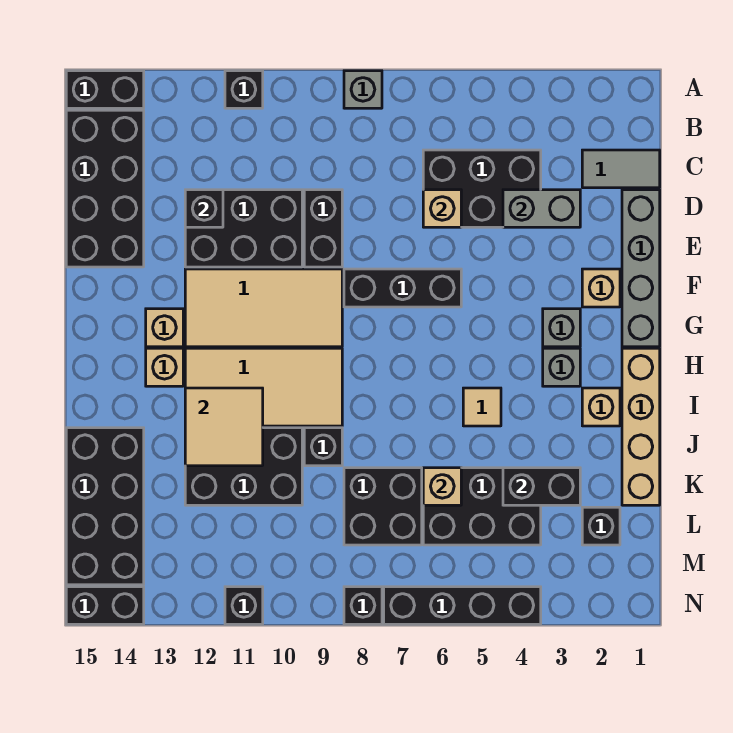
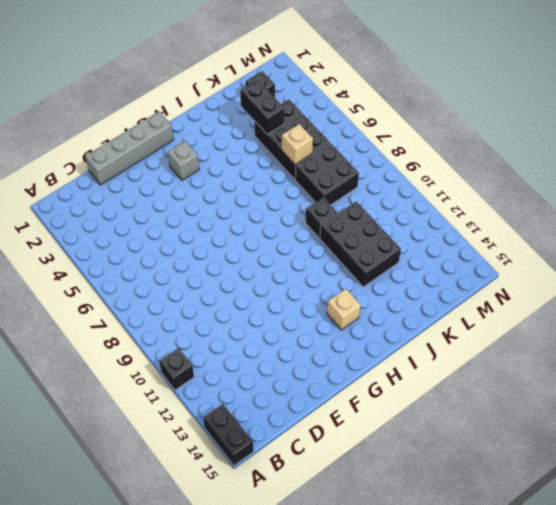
none -> grey brick A8 level 1
none -> black brick B14:E15 level 1
none -> grey tile C1:C2 level 1
none -> black brick C4:D6 level 1

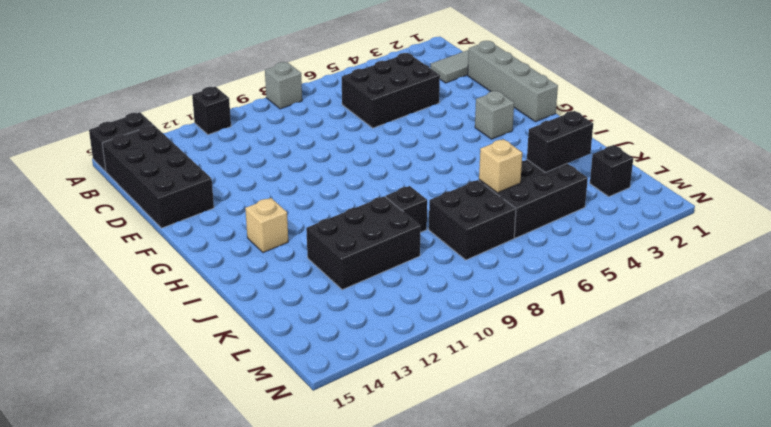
none -> black brick D9:E9 level 1
none -> black brick D10:E12 level 1
none -> tan brick F2 level 1
none -> black brick F6:F8 level 1

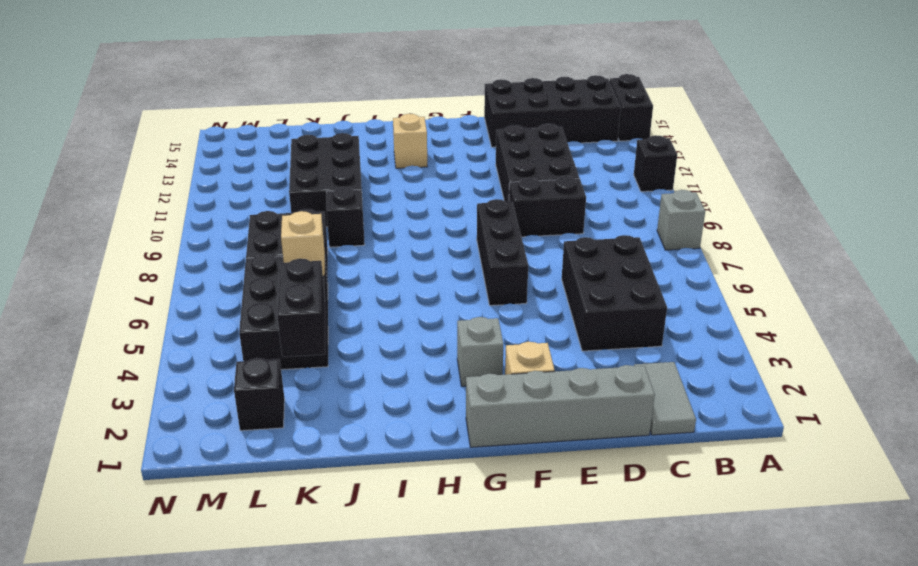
none -> tan tile F9:G12 level 1
none -> tan brick G13 level 1
none -> tan brick H1:K1 level 1
none -> grey brick H3 level 1

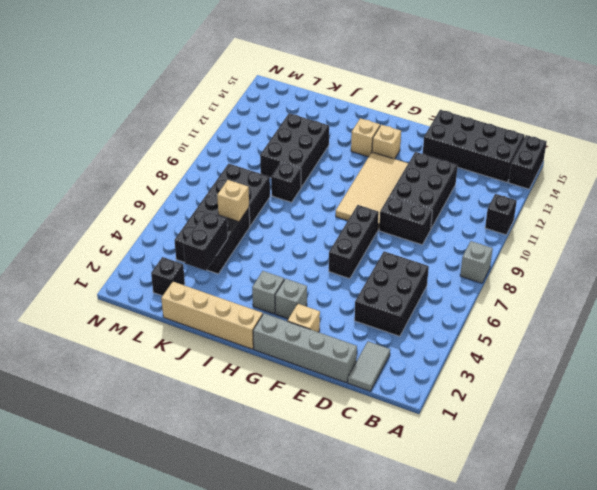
none -> tan tile H9:I12 level 1
none -> tan brick I2 level 1
none -> tan tile I5 level 1
none -> black brick J14:M15 level 1

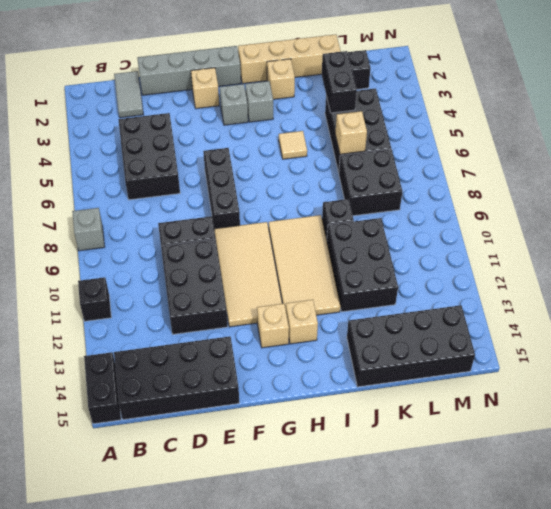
none -> black brick N4:N7 level 1
none -> black brick N8 level 1
none -> black brick N11 level 1
none -> black brick N14:N15 level 1

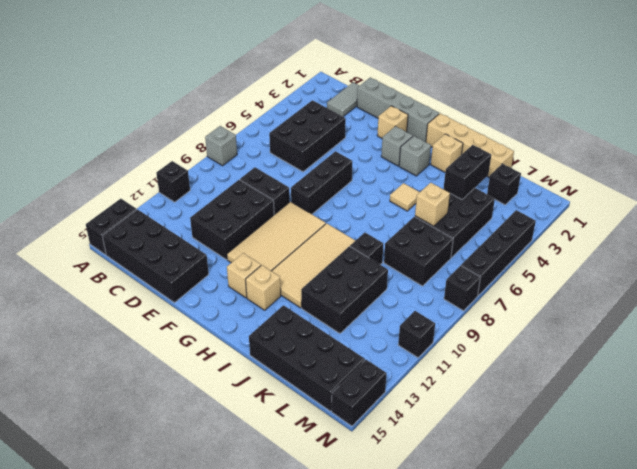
none -> grey brick D3:D4 level 2
none -> tan brick D6 level 2
none -> black brick D12 level 2
none -> tan tile I11:J12 level 2

